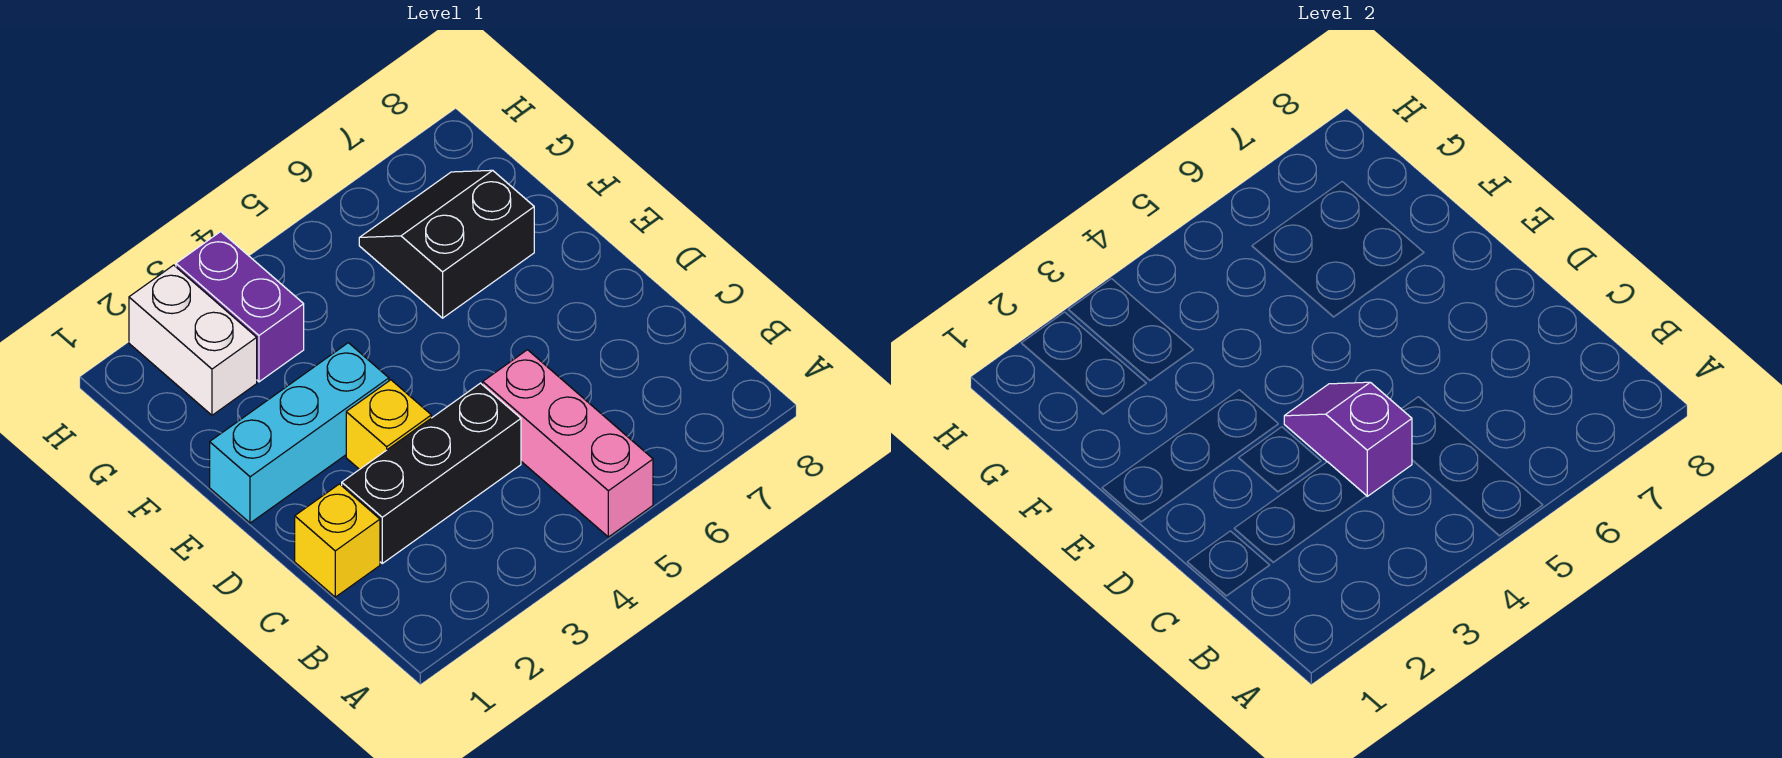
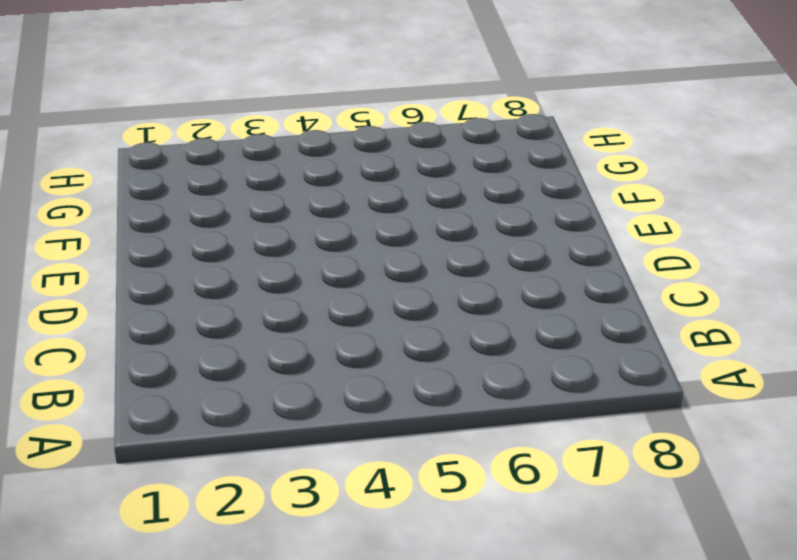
none -> pink brick A5:C5 level 1
none -> yellow brick C1 level 1

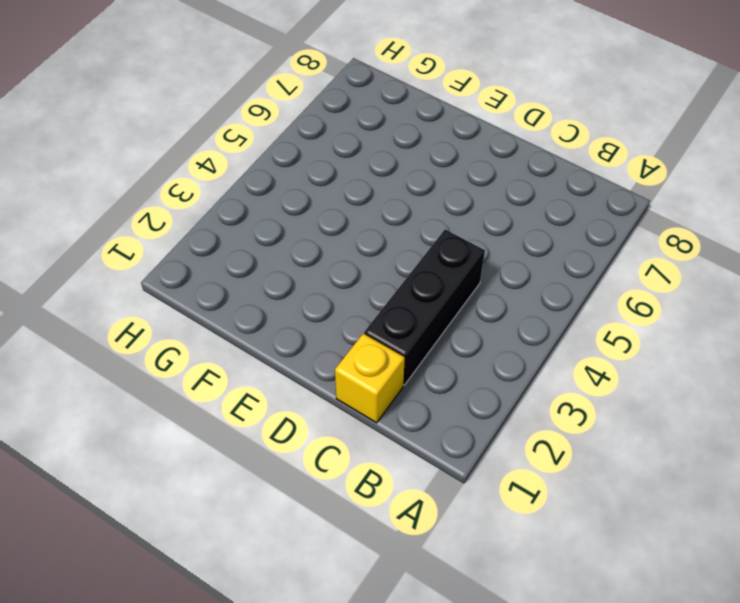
none -> pink brick A5:C5 level 1
none -> yellow brick D3 level 1

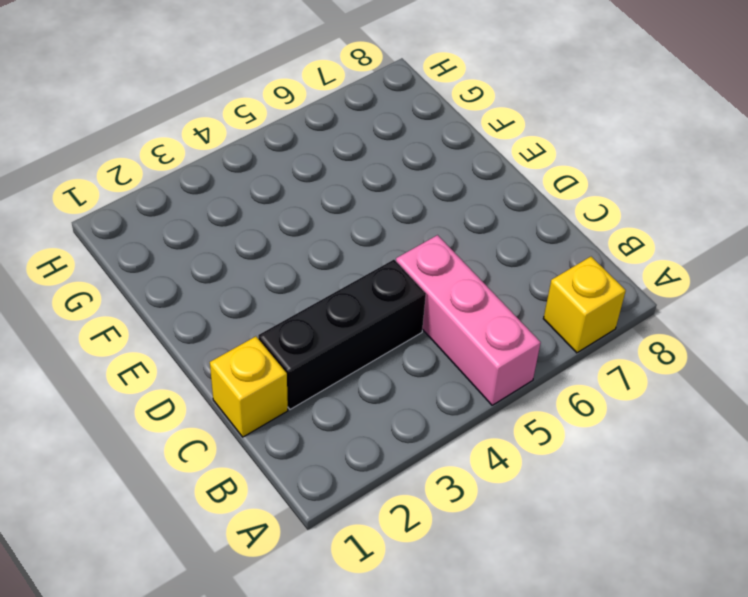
yellow brick A7 level 1 -> yellow brick D3 level 1
none -> cyan brick E1:E3 level 1
none -> black slope F6:G7 level 1 top F

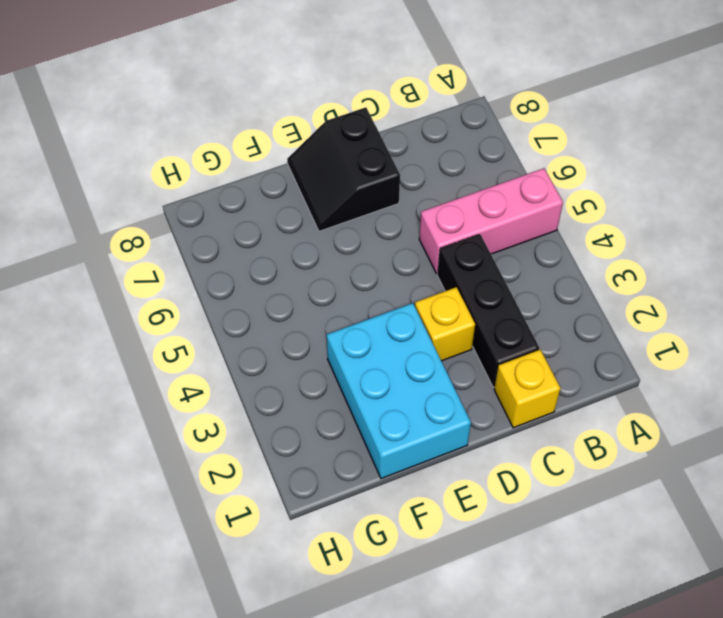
black slope D7:E8 level 1 top D -> black slope F6:G7 level 1 top F
cyan brick E1:F3 level 1 -> cyan brick E1:E3 level 1
none -> white brick G2:H2 level 1
none -> purple brick G3:H3 level 1

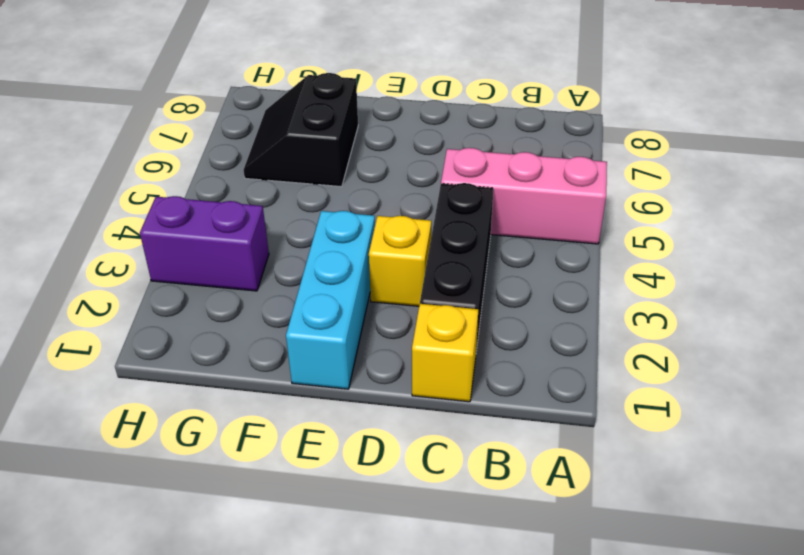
none -> white brick G2:H2 level 1
none -> purple slope C4:D4 level 2 top C

